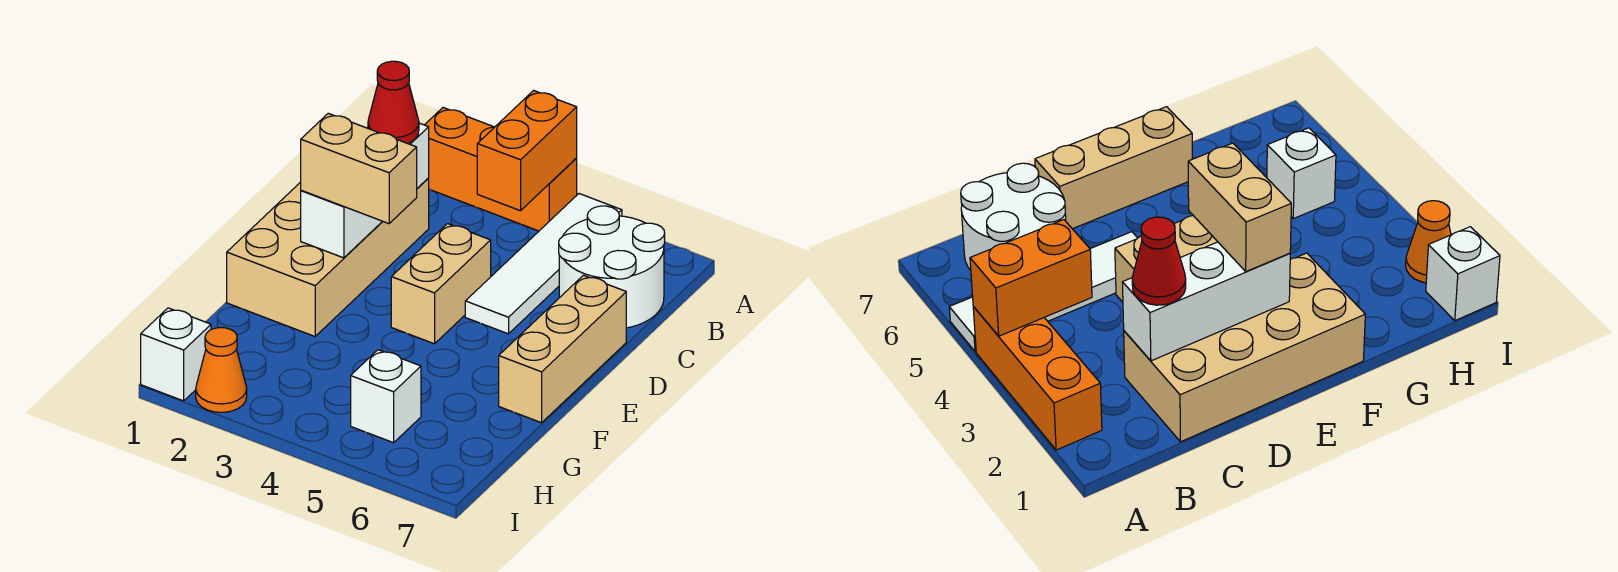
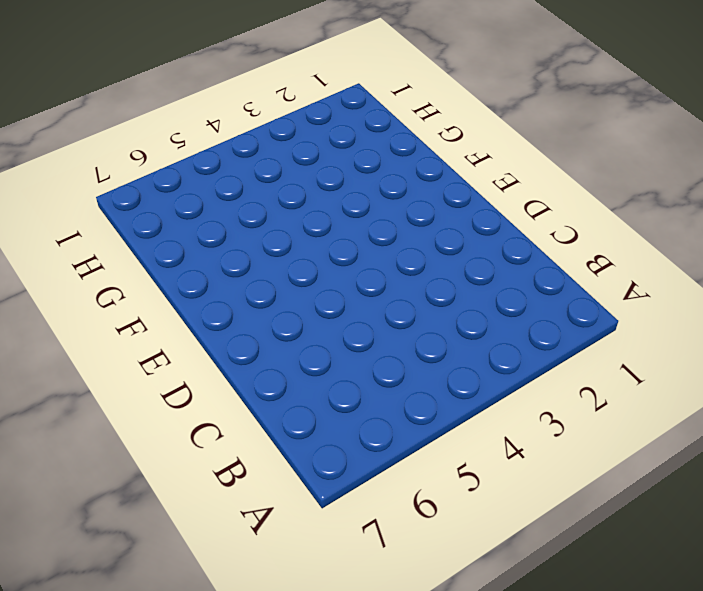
none -> orange brick A2:A4 level 1
none -> white tile A5:D5 level 1
none -> white round brick B6:C7 level 1

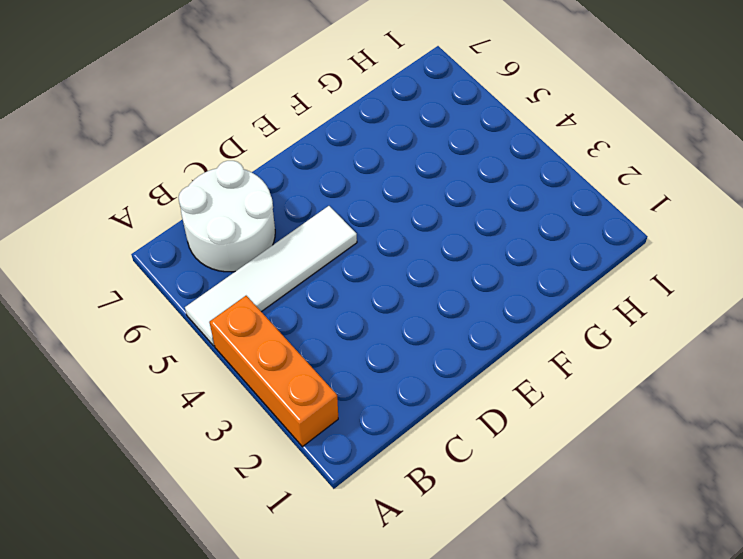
none -> tan brick C1:F2 level 1
none -> tan brick D4:E4 level 1
none -> tan brick D7:F7 level 1

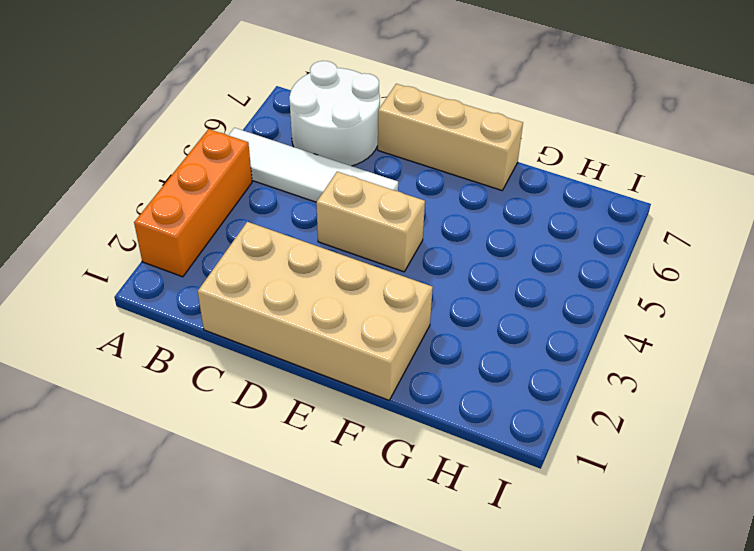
none -> white brick H5 level 1
none -> white brick I1 level 1
none -> orange cone I2 level 1

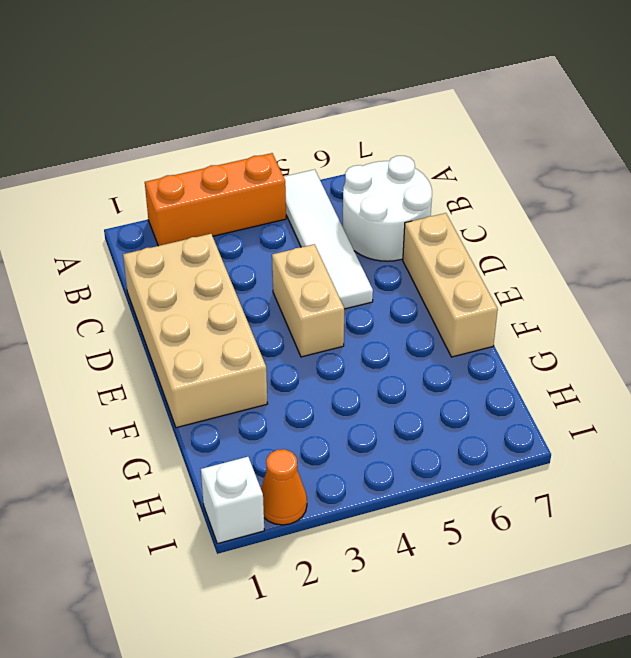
none -> white brick H5 level 1
none -> orange brick A4:B4 level 2
none -> white brick C2:E2 level 2

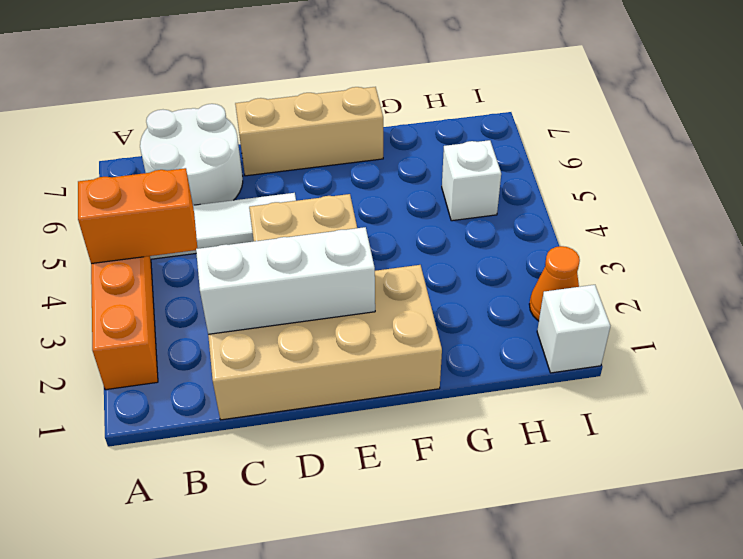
none -> red cone C2 level 3
none -> tan brick E2:E3 level 3

